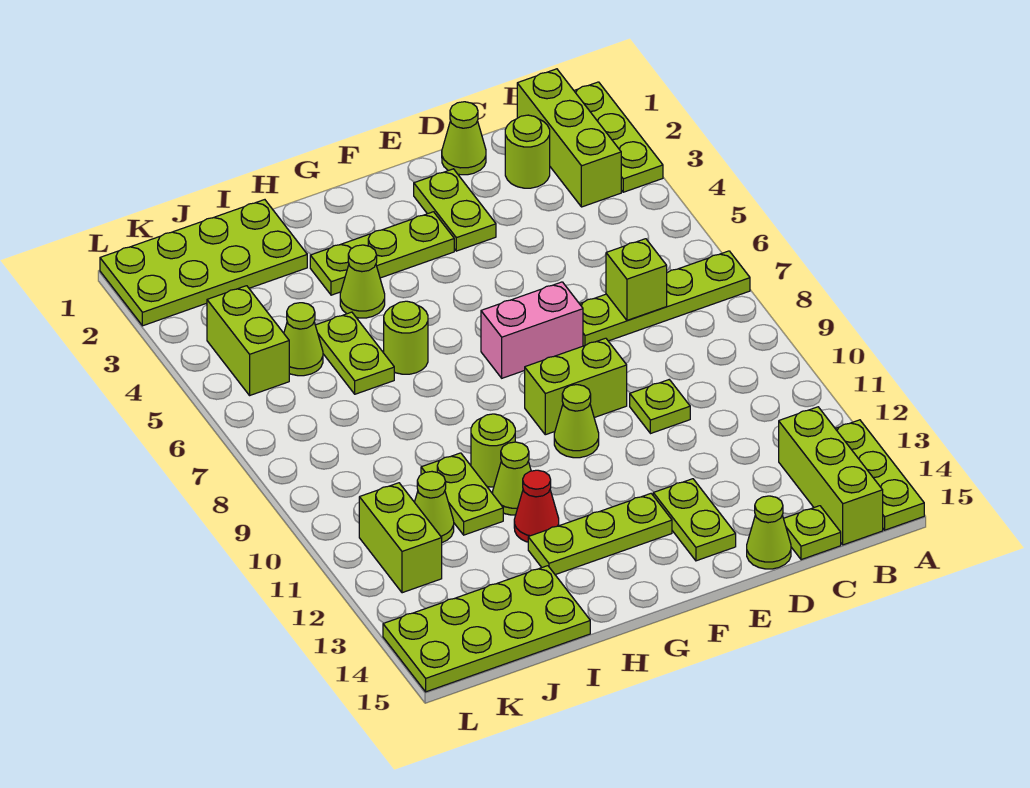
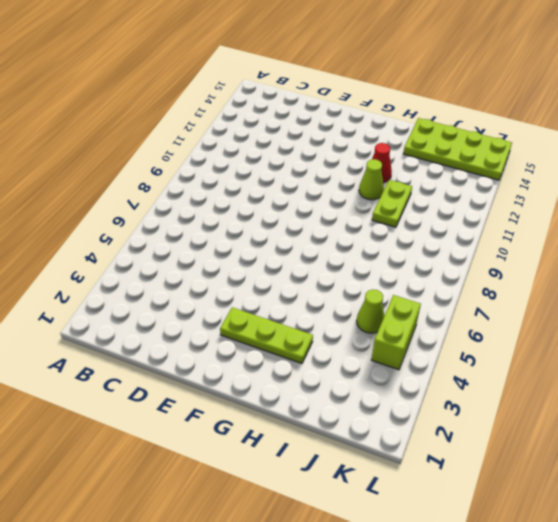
none -> lime plate A1:A3 level 1
none -> lime plate A7:D7 level 1
none -> lime plate A13:A15 level 1
none -> lime brick B1:B3 level 1

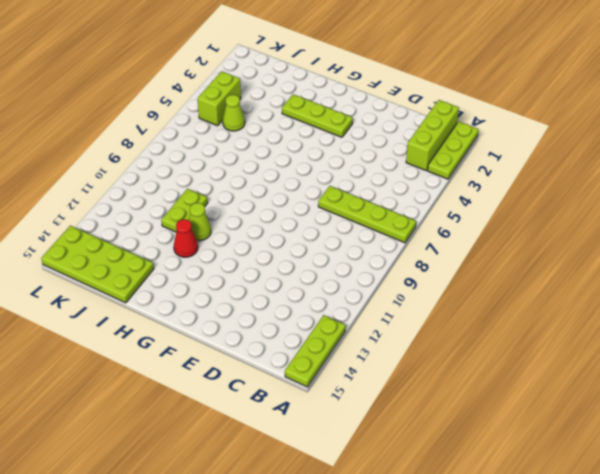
none -> lime brick B13:B15 level 1
none -> lime round brick C2 level 1
none -> lime plate C15 level 1
none -> lime cone D1 level 1

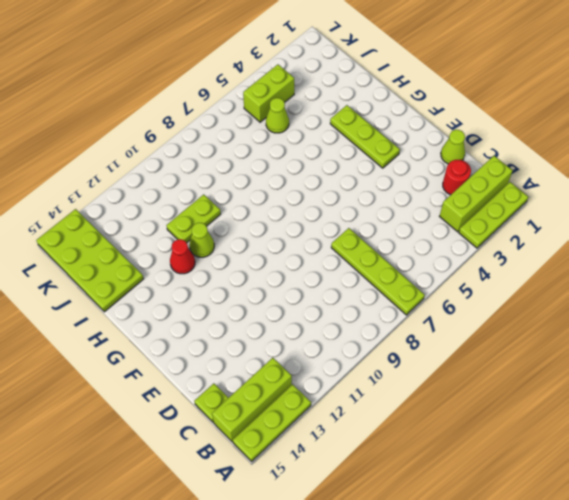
red round brick C2 level 1 -> lime round brick C2 level 1
none -> lime plate D10 level 1
none -> lime cone D15 level 1
none -> lime plate E2:E3 level 1
none -> pink brick E7:F7 level 1

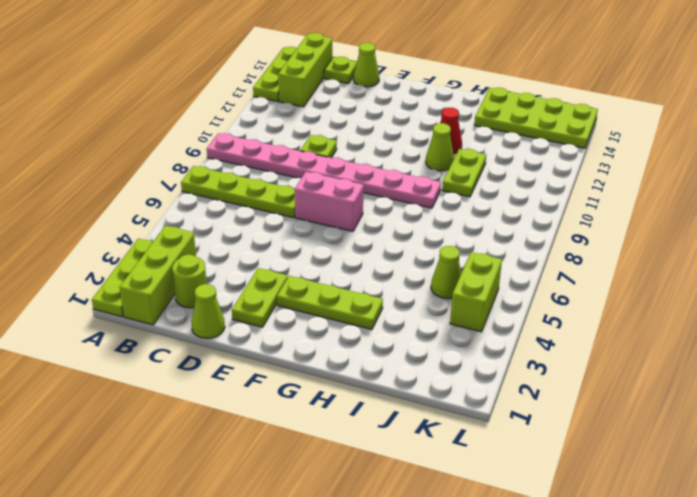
pink plate A9:H9 level 1 -> lime brick E9:F9 level 1
none -> lime plate E13:E14 level 1
none -> lime cone F10 level 1
none -> lime plate F13:H13 level 1
none -> lime cone H4 level 1

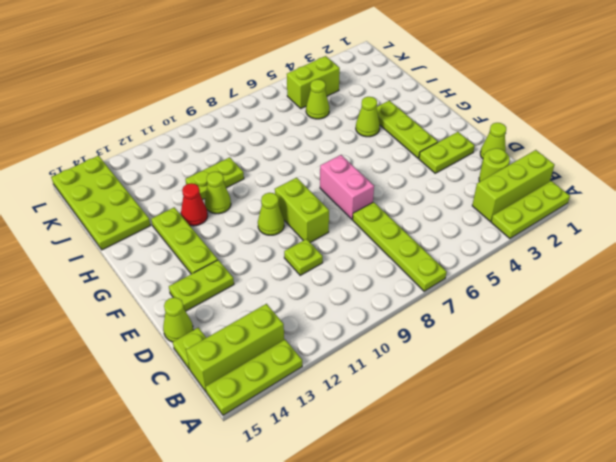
none -> lime round brick H6 level 1
none -> lime round brick H10 level 1
none -> lime plate I1:L2 level 1
none -> lime plate I5:I6 level 1

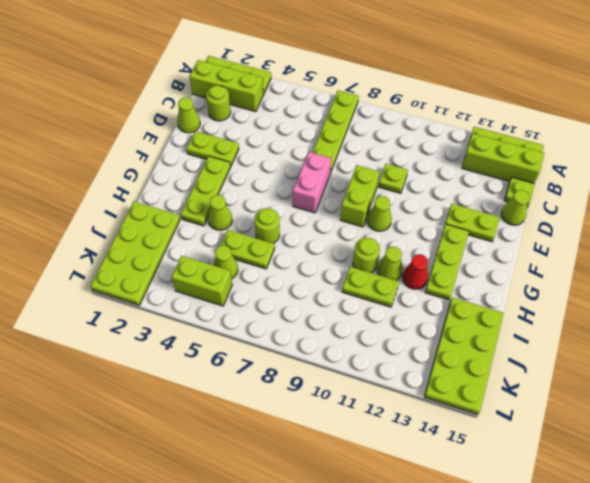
none -> lime cone J11 level 1
none -> lime brick K11:K12 level 1
none -> lime brick C7 level 2

